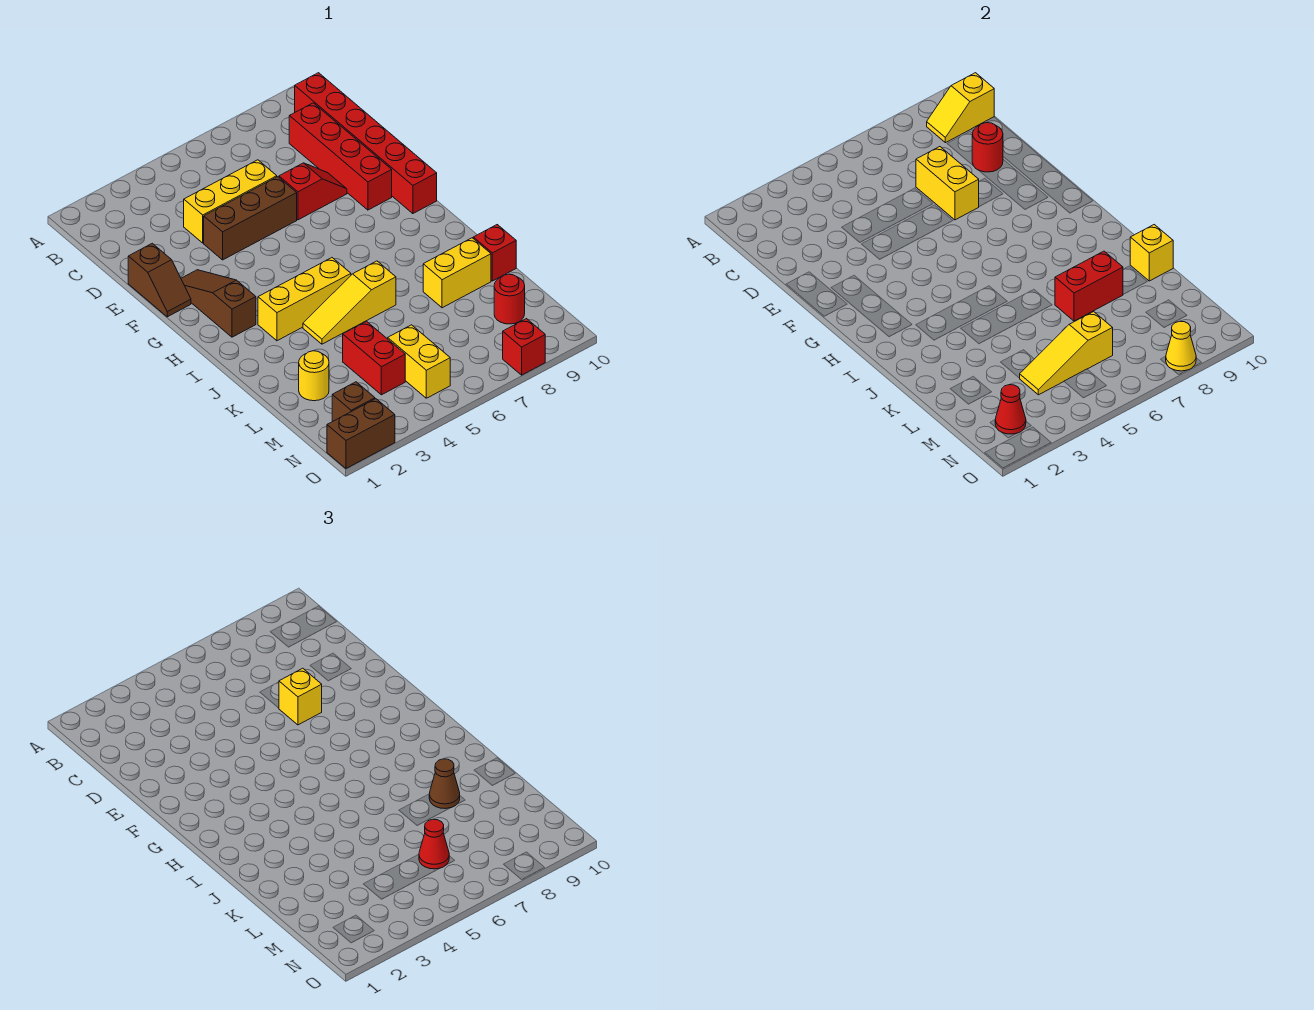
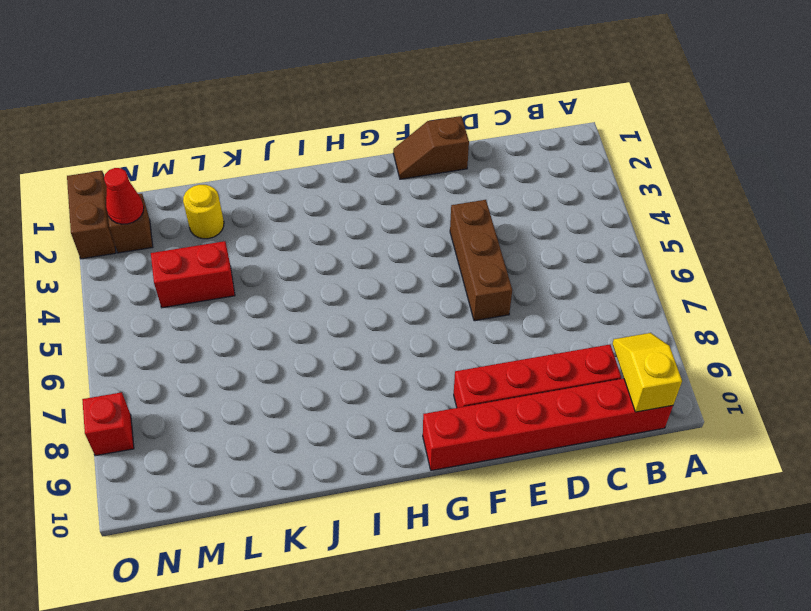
none -> yellow brick D4:D6 level 1
none -> red slope E7:E8 level 1 top 7
none -> brown slope F2:H2 level 1 top H

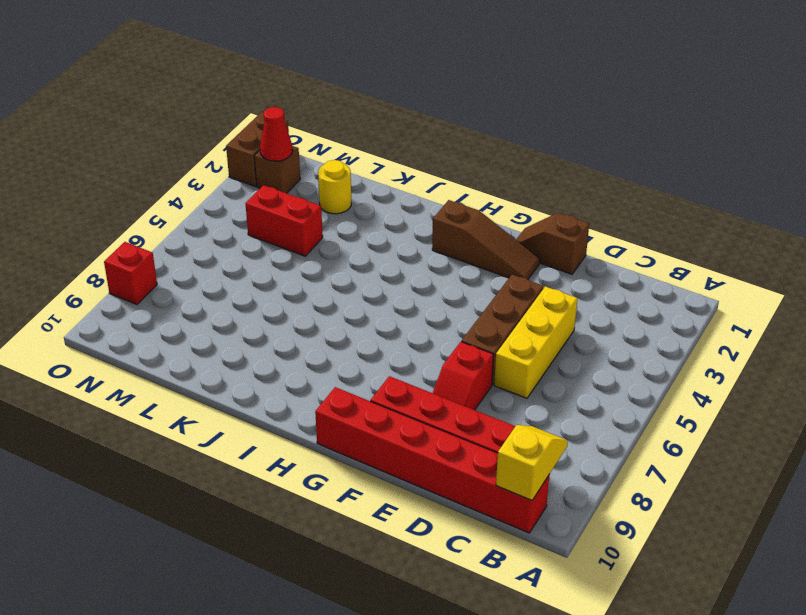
none -> yellow brick I3:I5 level 1
none -> yellow slope J4:J6 level 1 top 6
none -> yellow brick K8:K9 level 1

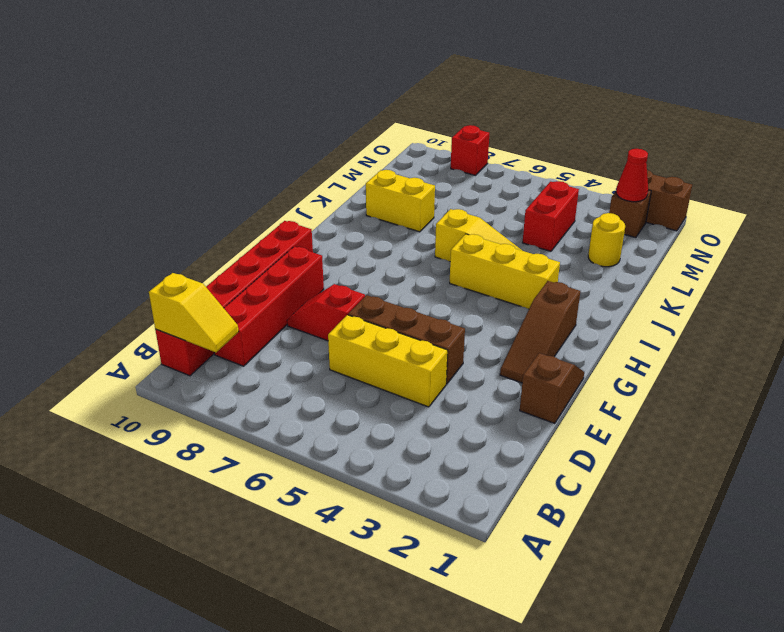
none -> red brick K10 level 1
none -> yellow brick M5:N5 level 1
none -> red round brick M9 level 1

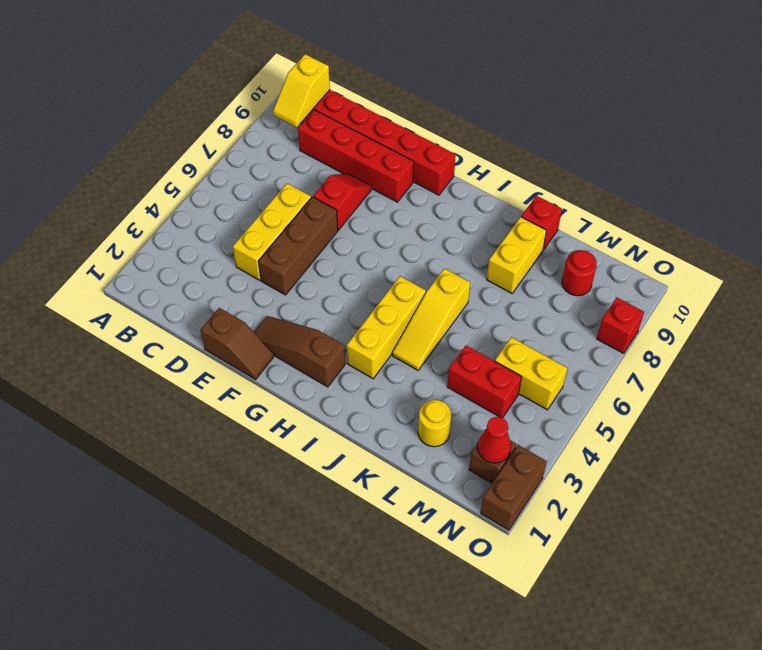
none -> yellow brick D7:E7 level 2
none -> red round brick D9 level 2
none -> red brick K7:K8 level 2

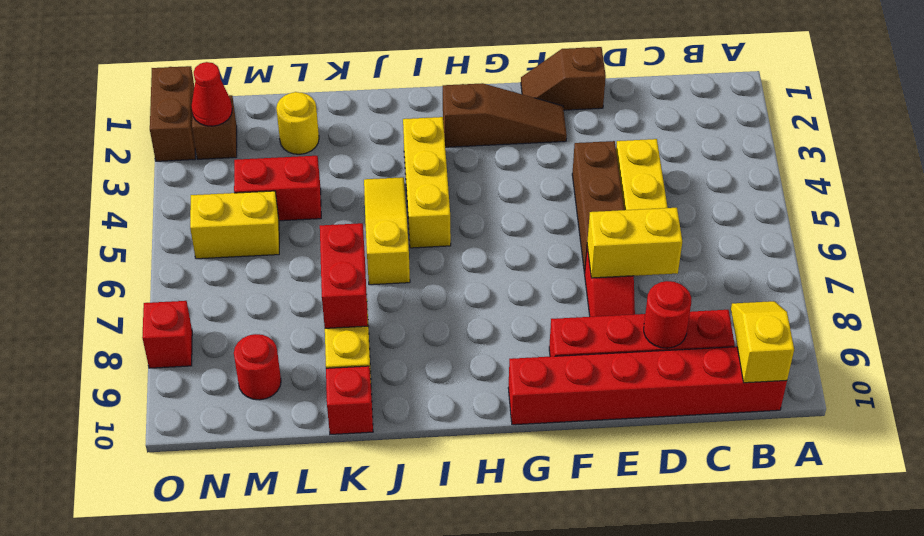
none -> yellow brick K10 level 2
none -> yellow slope M4:M6 level 2 top 6
none -> yellow cone O8 level 2

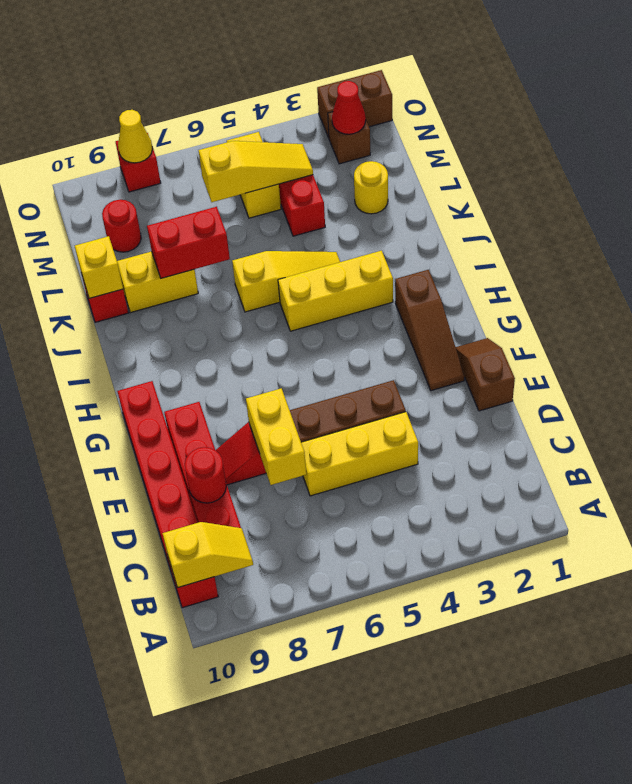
none -> yellow brick E7 level 3
none -> brown cone K8 level 3
none -> red cone M6 level 3

